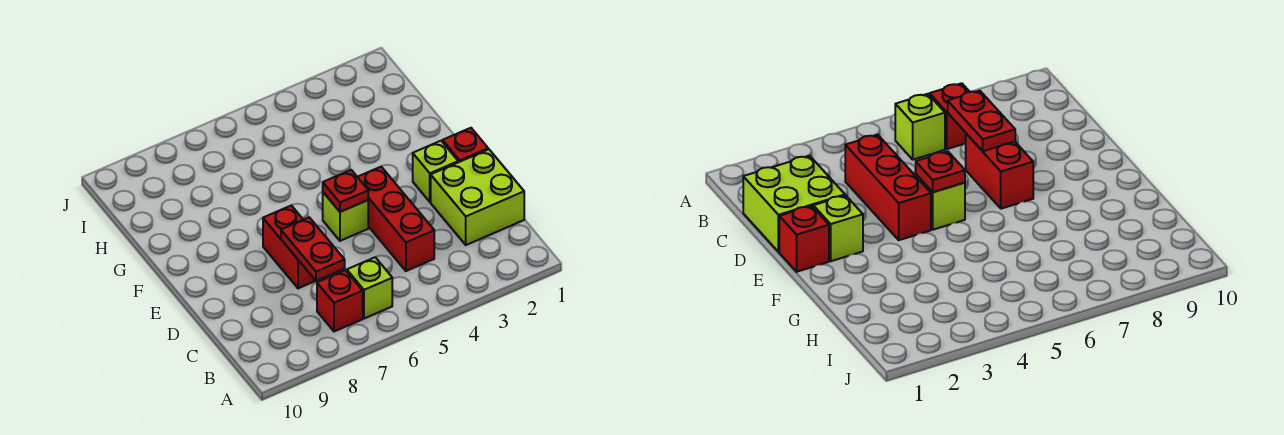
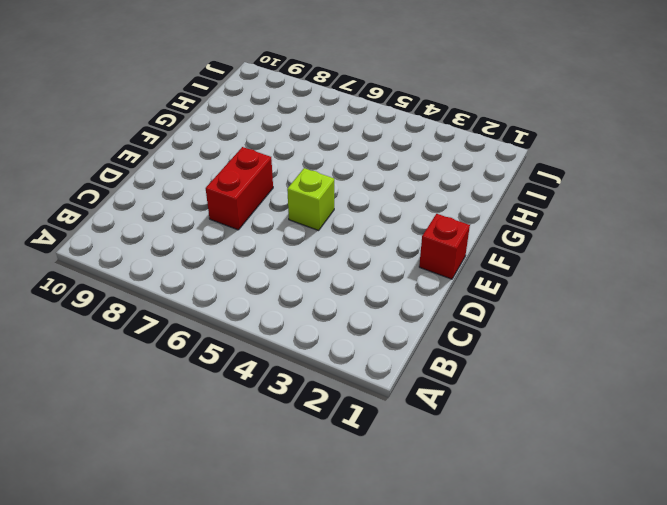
none -> lime brick B6 level 1
none -> red brick B7 level 1

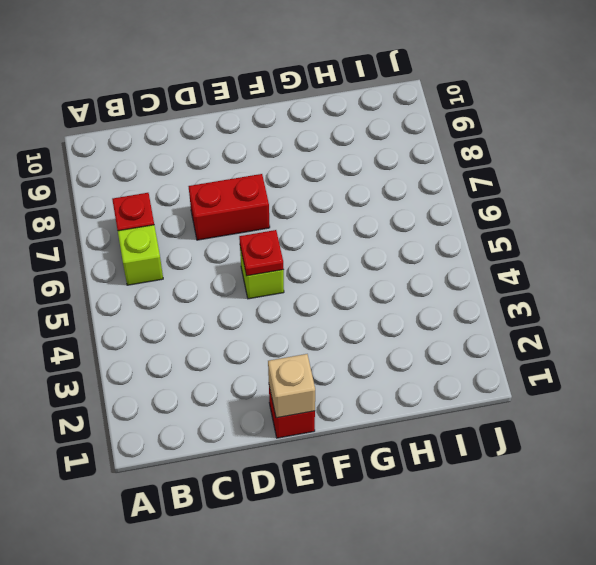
tan brick E1 level 2 -> none
none -> lime brick C1:D2 level 1
none -> red brick C4:E4 level 1

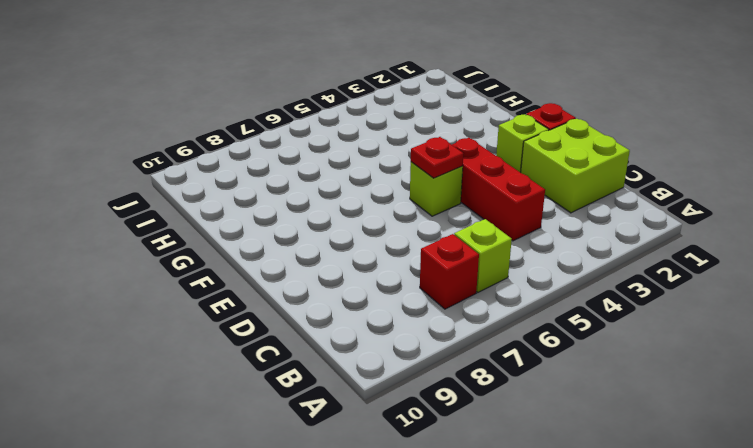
none -> red brick D7:E7 level 1
none -> red plate C7:D7 level 2

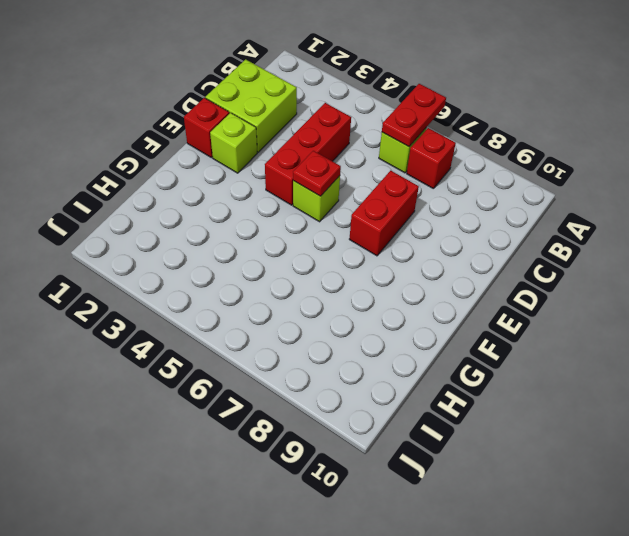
red plate A6:B6 level 2 -> red plate C7:D7 level 2

